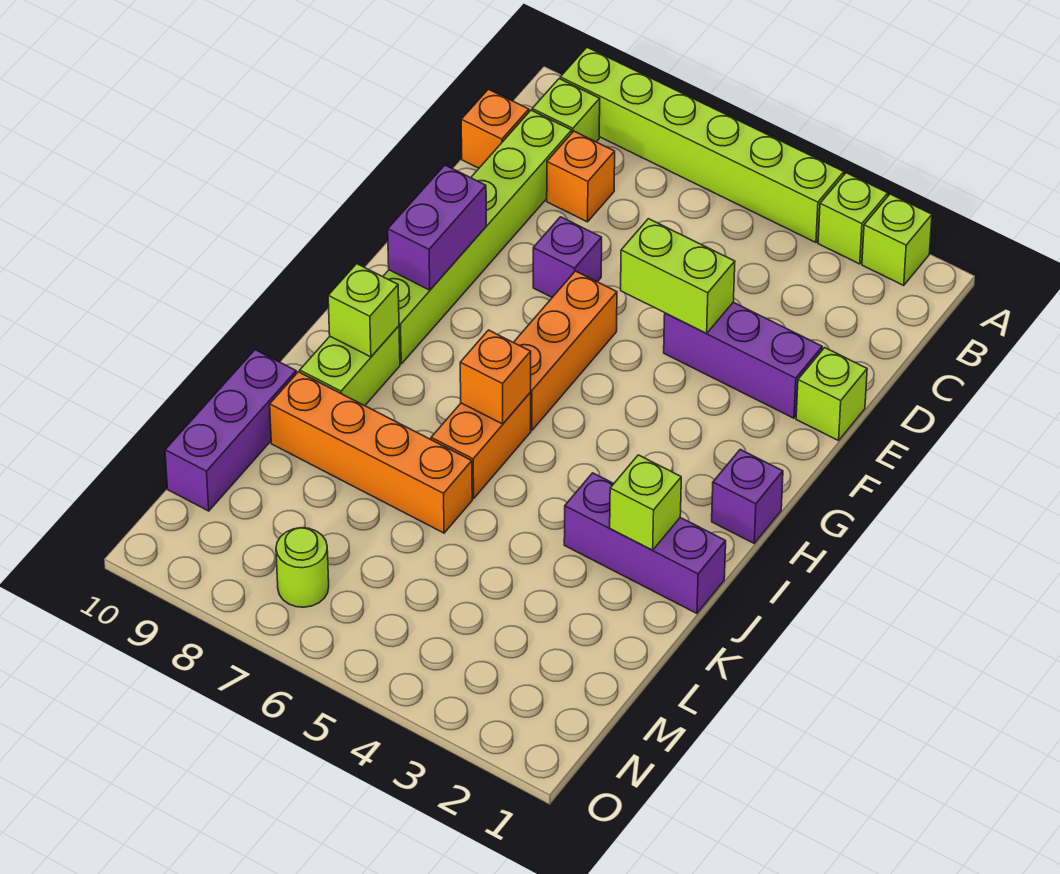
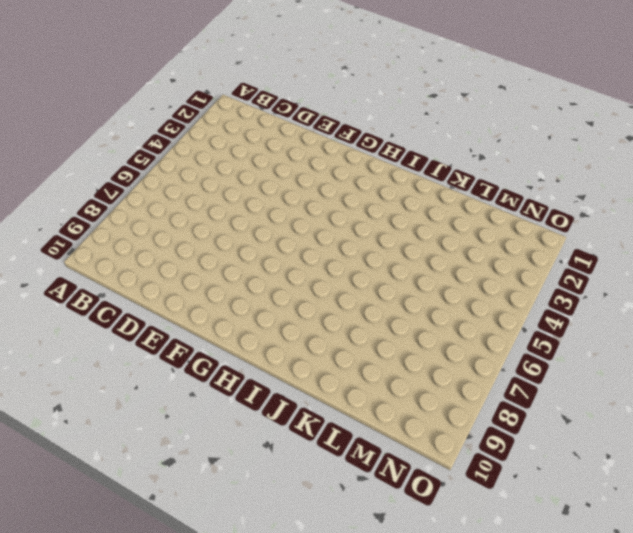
none -> lime brick A2 level 1
none -> lime brick A3 level 1
none -> lime brick A4:A9 level 1

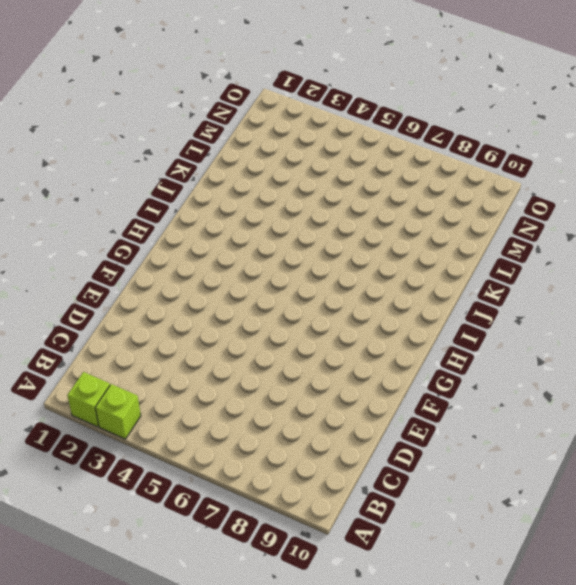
none -> lime brick A4:A9 level 1
none -> lime brick B9 level 1
none -> orange brick C8 level 1

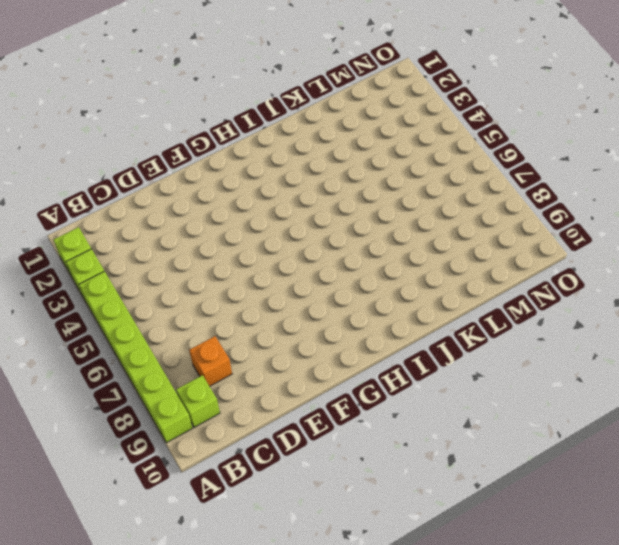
none -> lime brick C9:H9 level 1
none -> orange brick C10 level 1
none -> lime brick E1 level 1

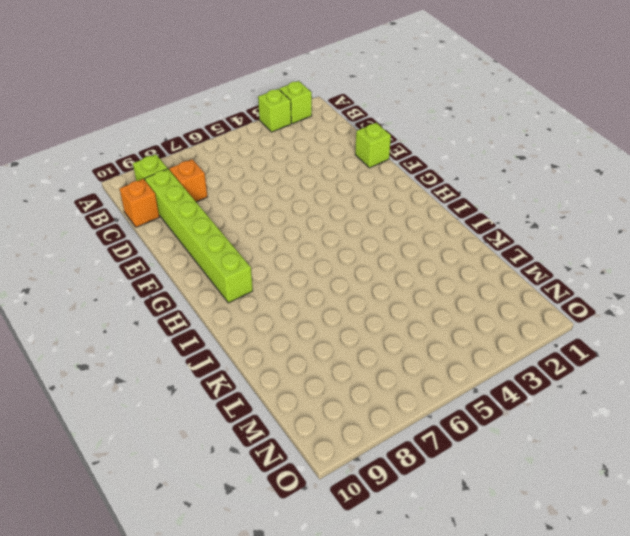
none -> lime brick A4:A9 level 1
none -> purple brick E2:E4 level 1
none -> purple brick E7 level 1

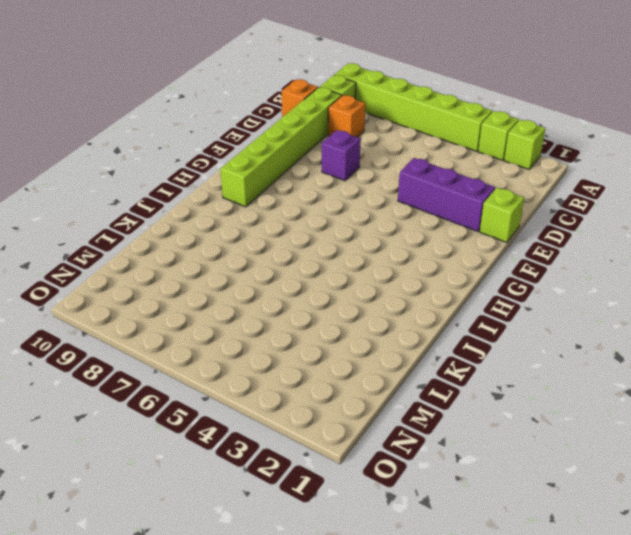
none -> orange brick F6:H6 level 1
none -> purple brick H1 level 1
none -> orange brick I6:J6 level 1

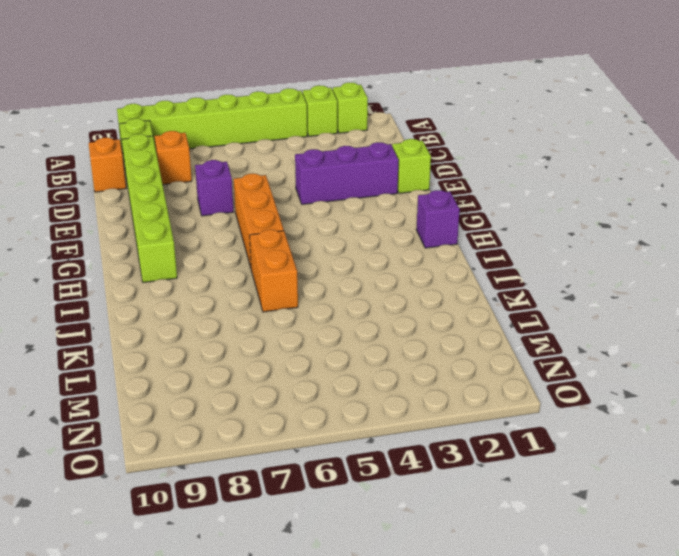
none -> lime brick I9:J9 level 1
none -> purple brick J1:J3 level 1
none -> orange brick K6:K9 level 1

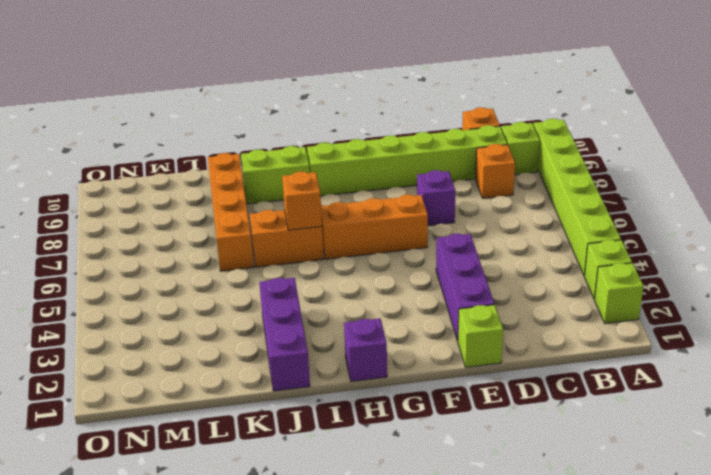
none -> purple brick K10:M10 level 1
none -> lime round brick N7 level 1
none -> lime brick E4:E5 level 2

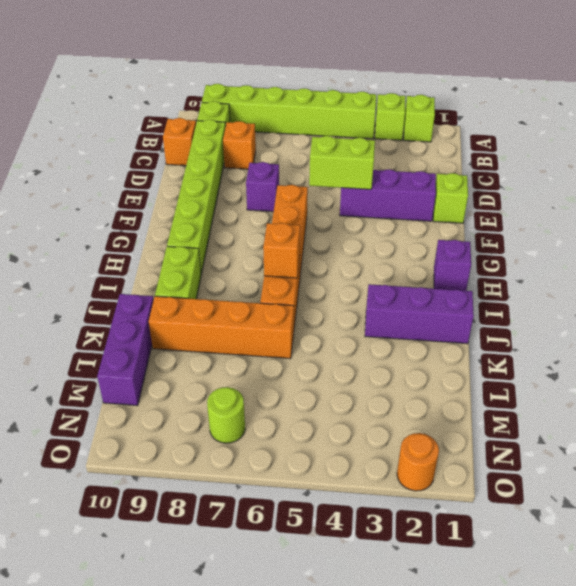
orange round brick O2 level 1 -> none
none -> purple brick F9:G9 level 2
none -> lime brick I9 level 2
none -> lime brick J2 level 2

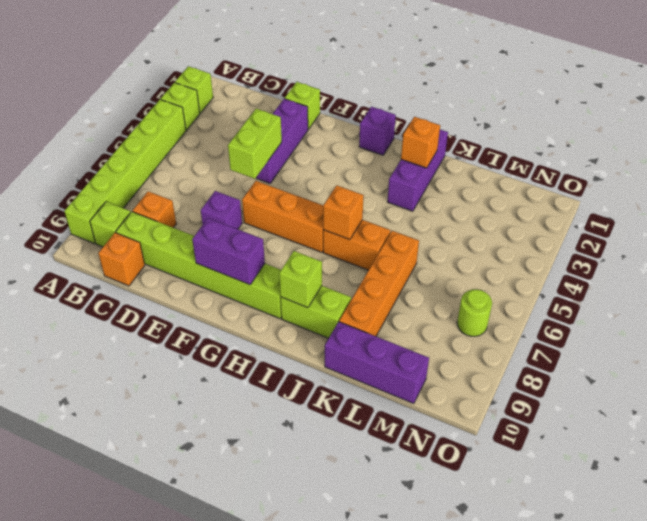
orange brick J2 level 2 -> lime brick J2 level 2

